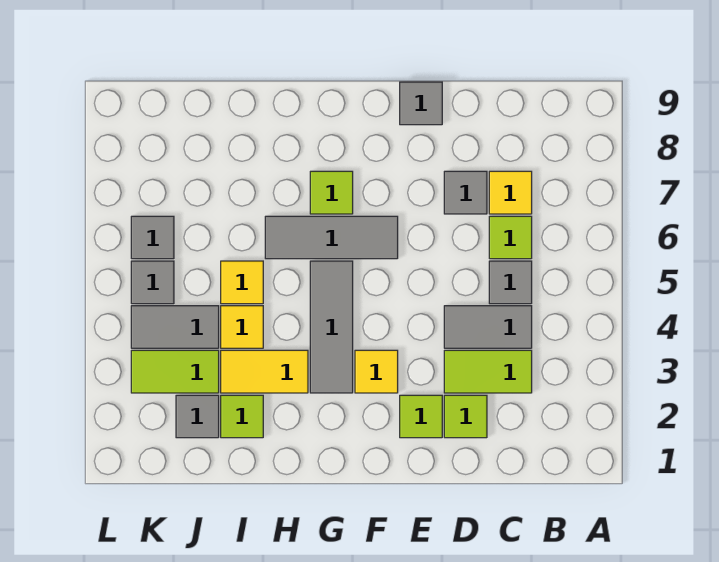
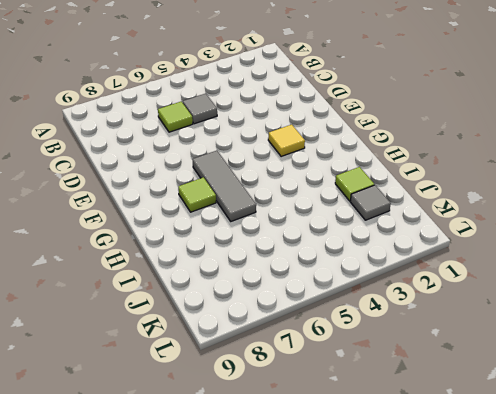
none -> lime tile C3:D3 level 1
none -> grey tile C4:D4 level 1
none -> yellow tile C7 level 1

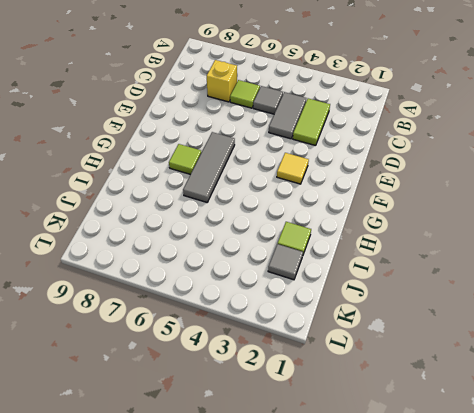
yellow brick C7 level 1 -> yellow tile C7 level 1
none -> lime tile D2 level 1
none -> grey tile D7 level 1
none -> lime tile E2 level 1

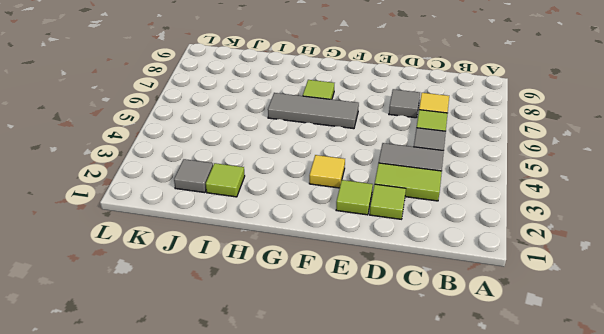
none -> grey tile E9 level 1
none -> grey tile G3:G5 level 1
none -> yellow tile H3:I3 level 1

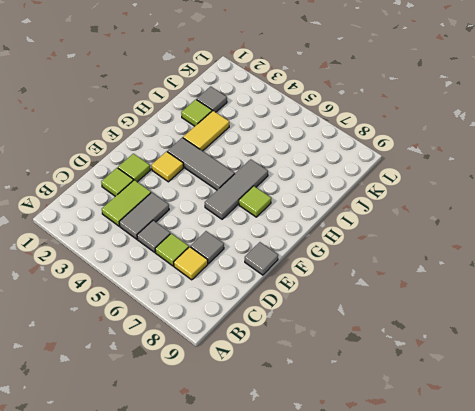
none -> yellow tile I4 level 1
none -> yellow tile I5 level 1
none -> lime tile J3:K3 level 1

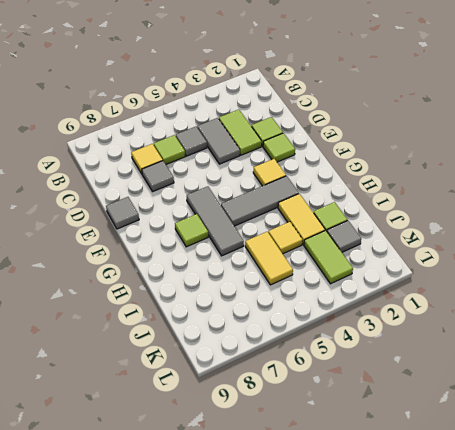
yellow tile I5:J5 level 1 -> yellow tile I5 level 1
none -> grey tile J4:K4 level 1
none -> grey tile K5 level 1
none -> grey tile K6 level 1

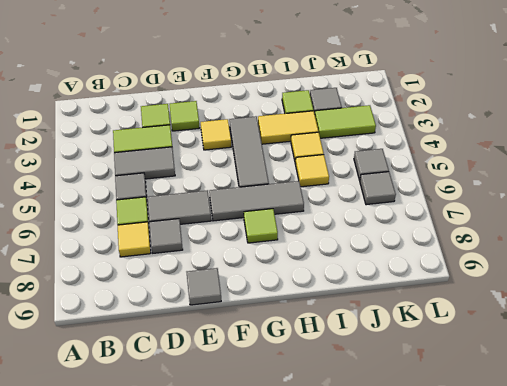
grey tile D6:E6 level 1 -> grey tile J4:K4 level 1

